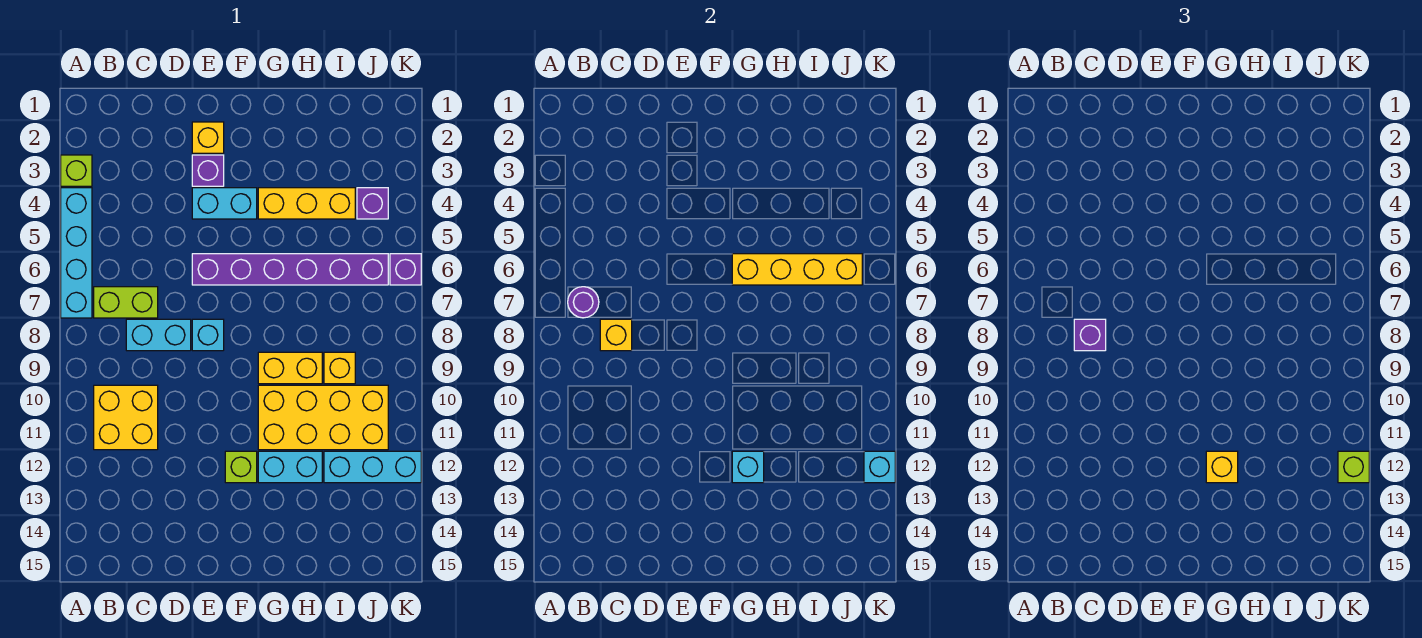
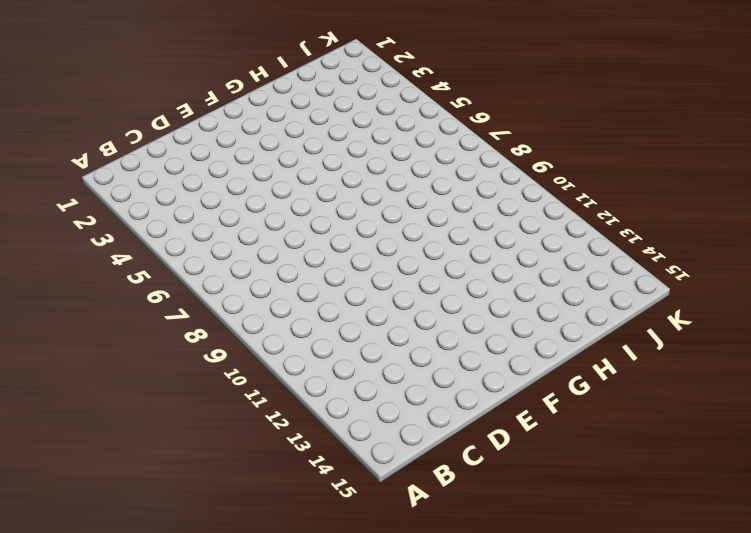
none -> lime brick A3 level 1
none -> cyan brick A4:A7 level 1
none -> lime brick B7:C7 level 1

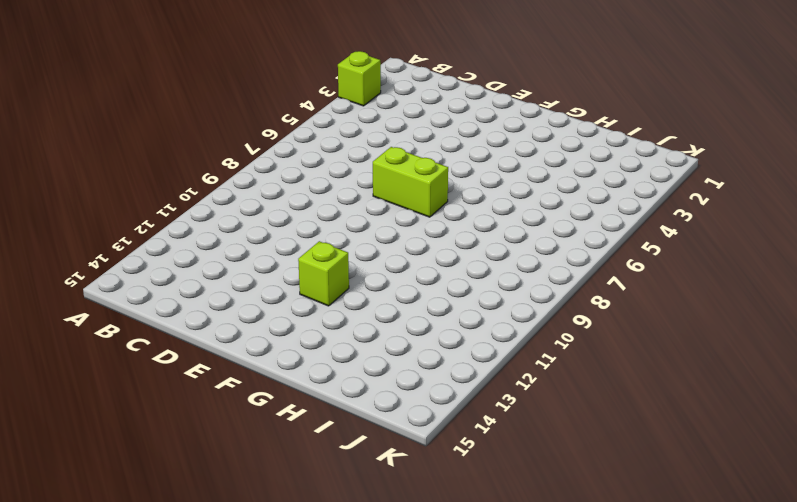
lime brick E7:F7 level 1 -> lime brick B7:C7 level 1
none -> cyan brick A4:A7 level 1
none -> yellow brick B10:C11 level 1
none -> cyan brick C8:D8 level 1

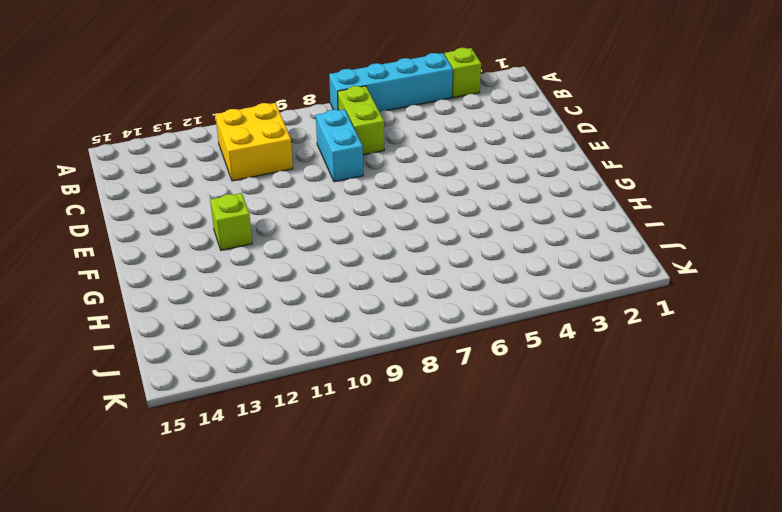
none -> yellow brick E2 level 1
none -> purple brick E3 level 1
none -> cyan brick E4:F4 level 1

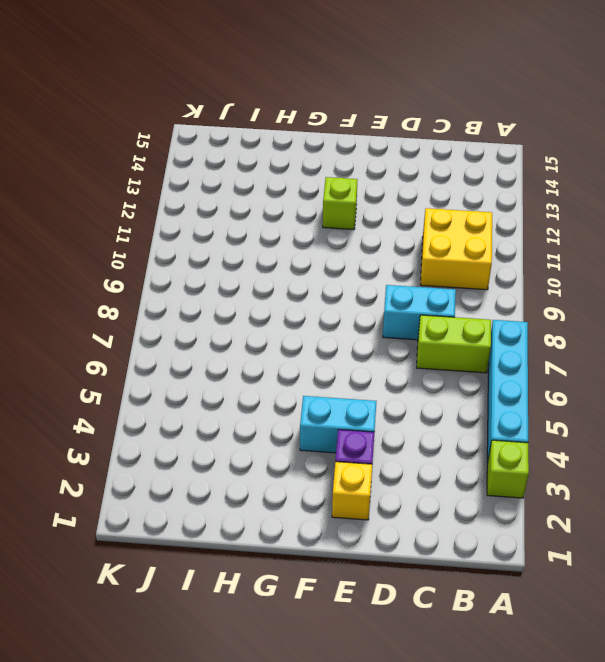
none -> purple brick E6:J6 level 1
none -> cyan brick E8 level 1
none -> yellow brick G4:I4 level 1

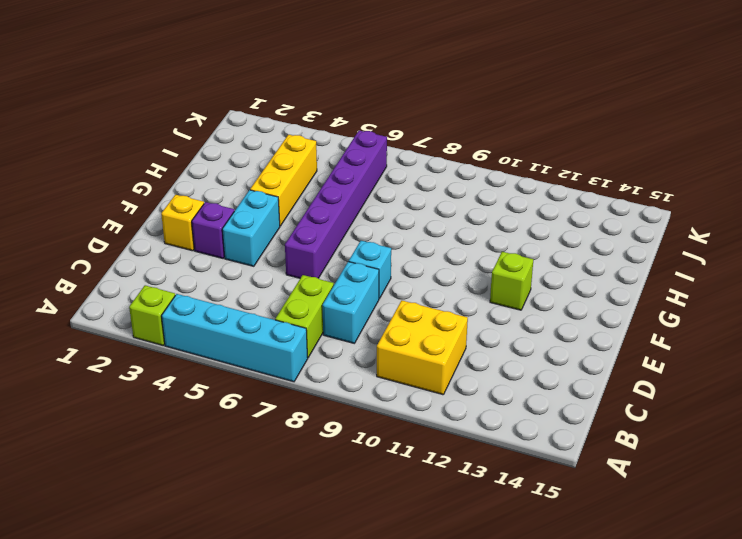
none -> yellow brick G9:H9 level 1
none -> yellow brick G10:J11 level 1
none -> cyan brick G12:H12 level 1

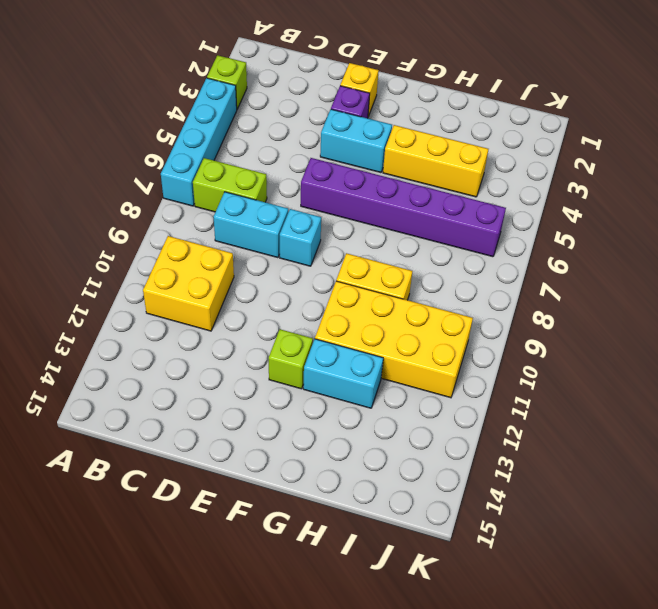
none -> yellow brick I9 level 1
none -> cyan brick I12:K12 level 1
none -> purple brick J4 level 1

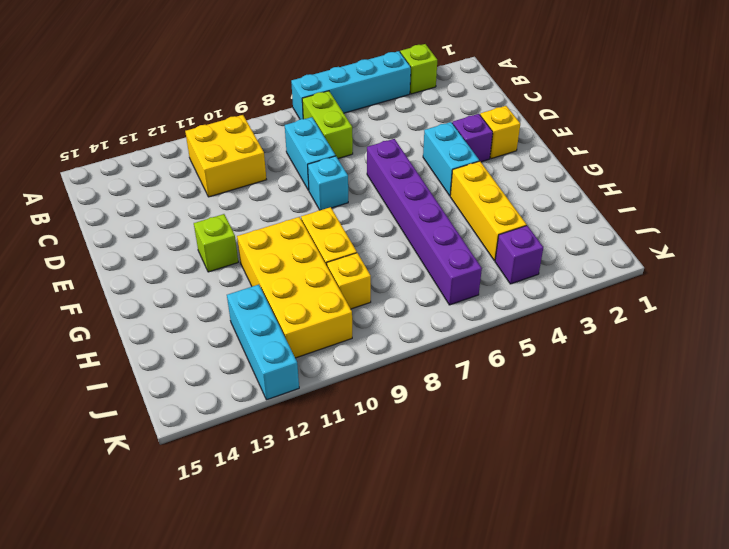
none -> cyan brick G12:H12 level 1
none -> purple brick K6 level 1
none -> purple round brick B7 level 2

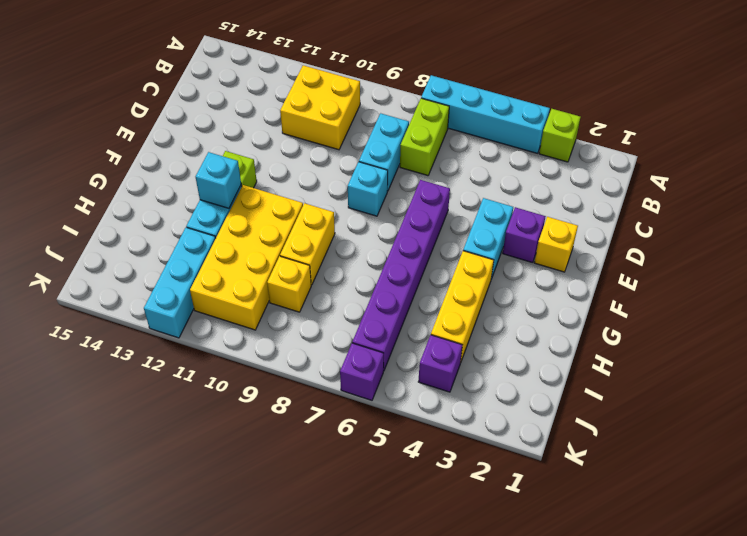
none -> purple round brick B7 level 2
none -> yellow brick C8 level 2
none -> yellow brick G6:J6 level 2

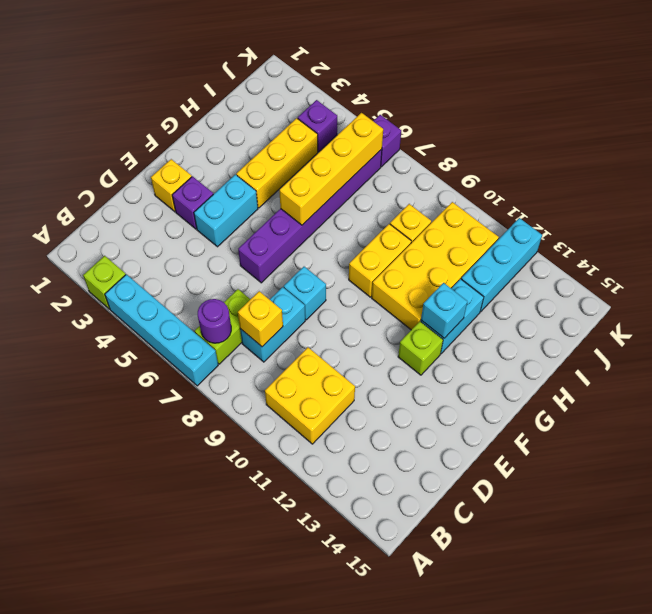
none -> cyan brick K12 level 2
none -> purple brick C8 level 3
none -> yellow brick G12 level 3

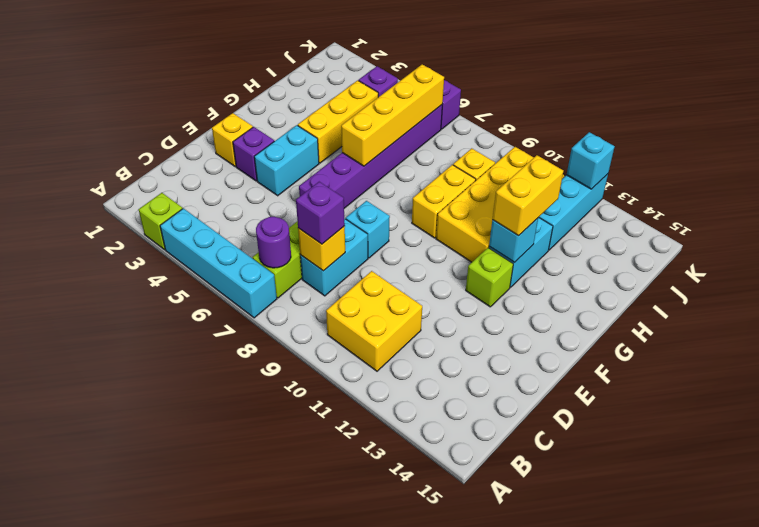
yellow brick G12:H12 level 3 -> yellow brick G12 level 3
none -> lime brick K12 level 3

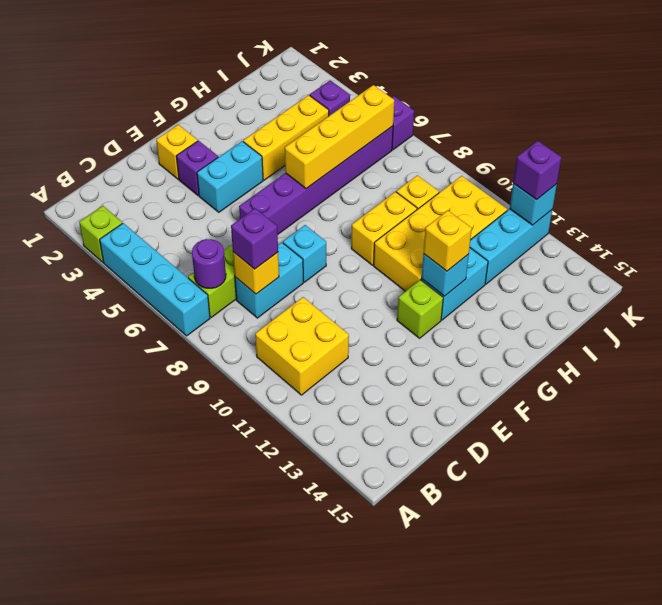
purple brick K12 level 3 -> lime brick K12 level 3

